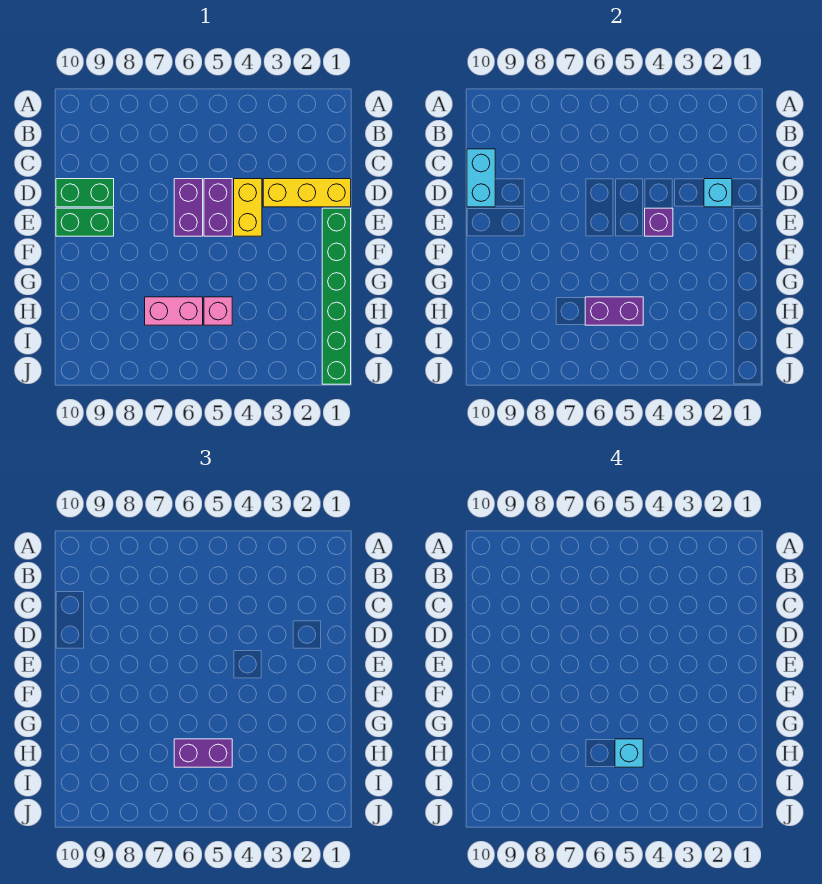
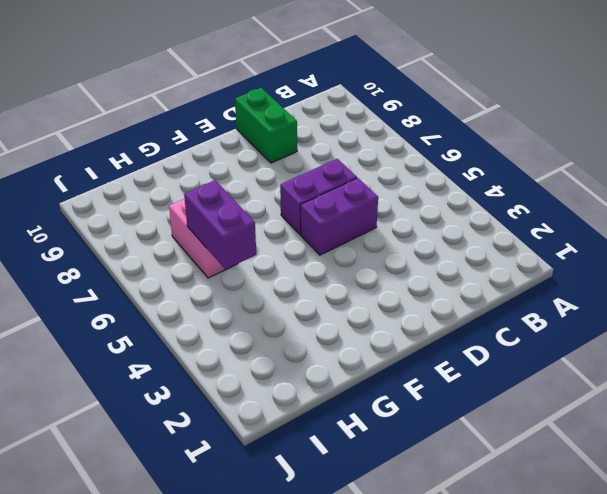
none -> yellow brick D1:D3 level 1
none -> yellow brick D4:E4 level 1
none -> green brick E1:J1 level 1

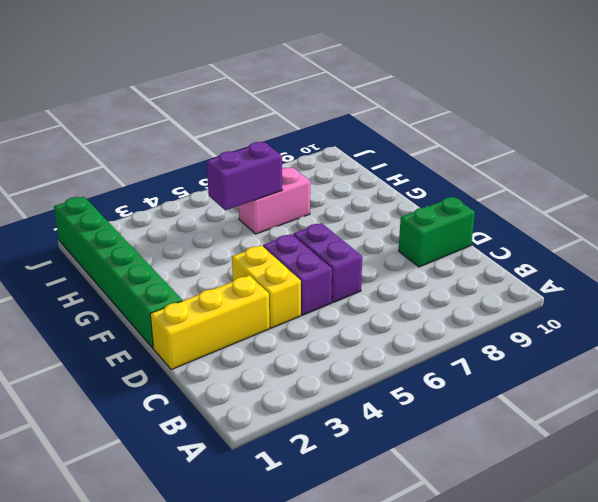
none -> green brick E9:E10 level 1
none -> pink brick H5 level 1
none -> cyan brick C10:D10 level 2

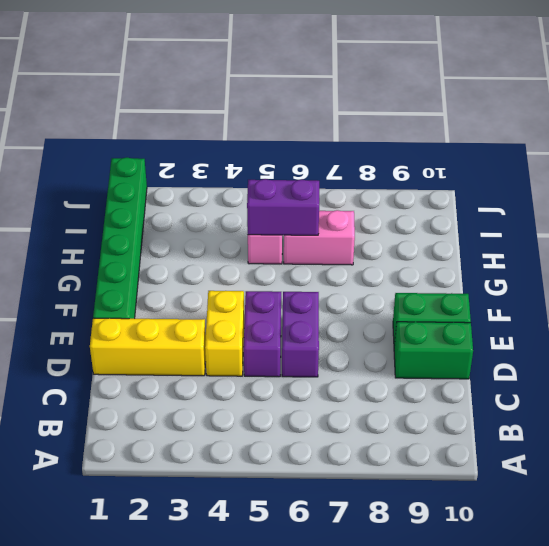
none -> cyan brick C10:D10 level 2
none -> cyan brick D2 level 2
none -> purple brick E4 level 2

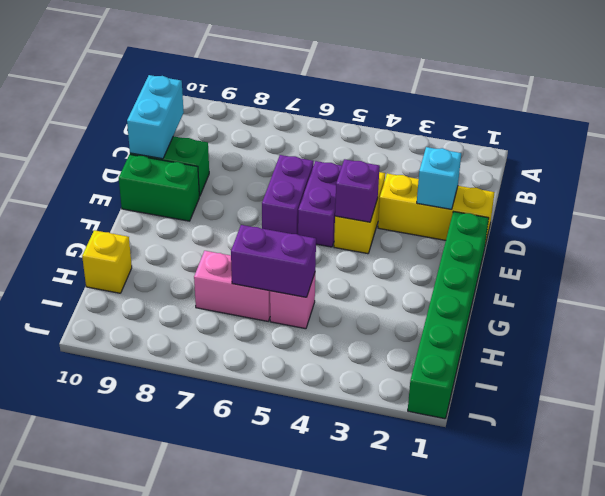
yellow brick H10 level 1 -> none
none -> purple brick H5:H6 level 3
none -> cyan brick H5 level 4

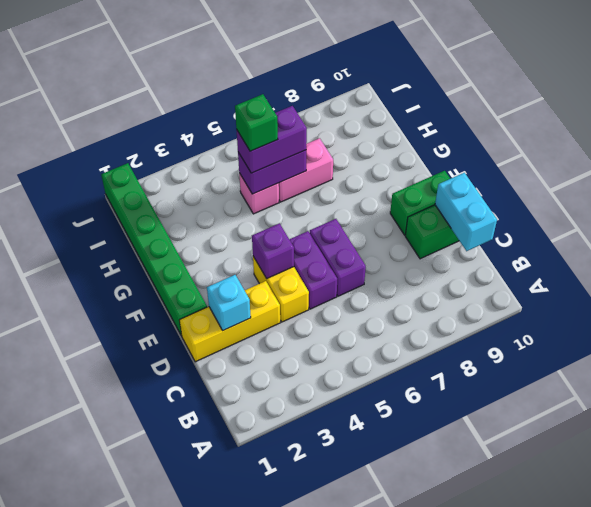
green brick H5 level 4 -> cyan brick H5 level 4

